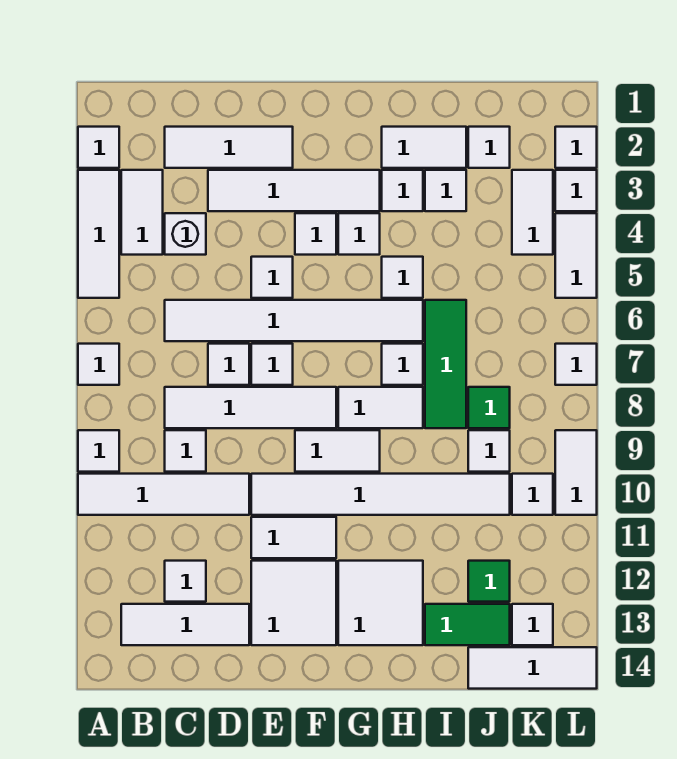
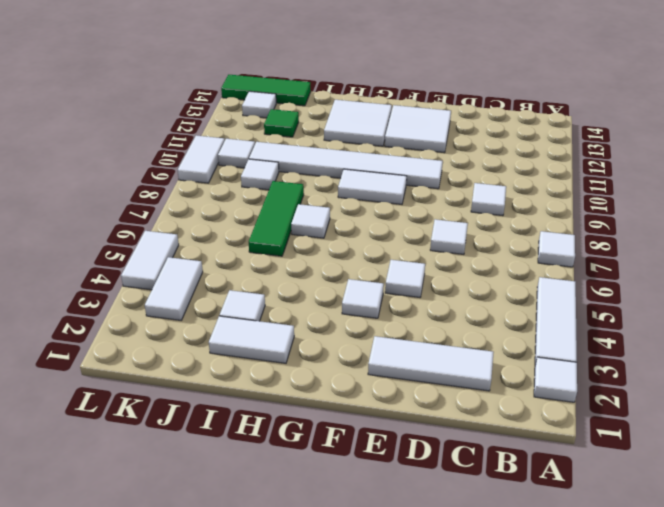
green tile J14:L14 level 1 -> white tile J14:L14 level 1
none -> white tile A9 level 1
none -> white tile A10:D10 level 1
none -> white tile B3:B4 level 1
none -> white tile B13:D13 level 1

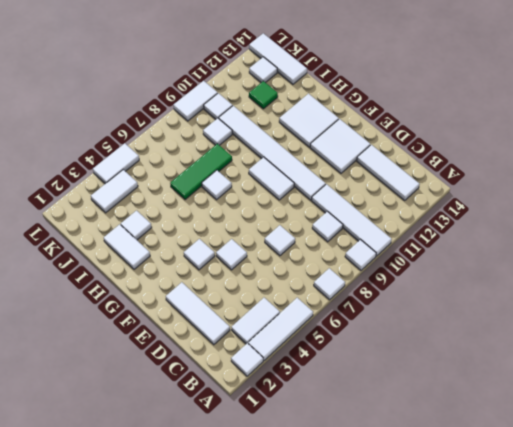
none -> white brick C4 level 1
none -> white tile C6:H6 level 1
none -> white tile C8:F8 level 1
none -> white tile C12 level 1

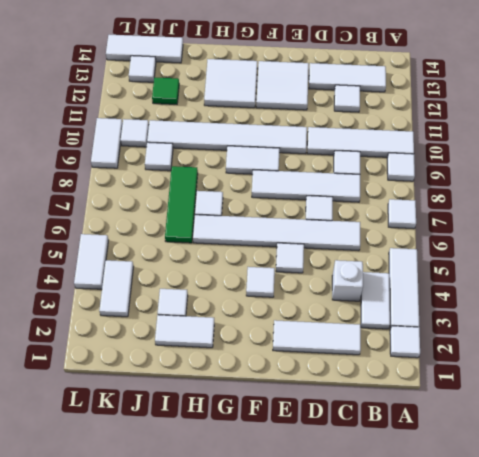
none -> white tile D3:G3 level 1
none -> white tile E7 level 1
none -> white tile E11:F11 level 1
none -> white tile G4 level 1

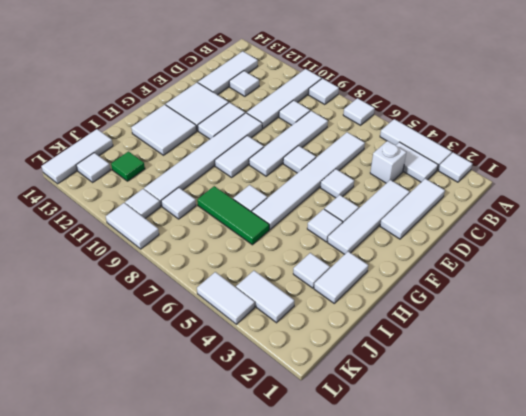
none -> white tile D7 level 1
none -> white tile G8:H8 level 1
none -> white tile H3 level 1
none -> white tile H5 level 1

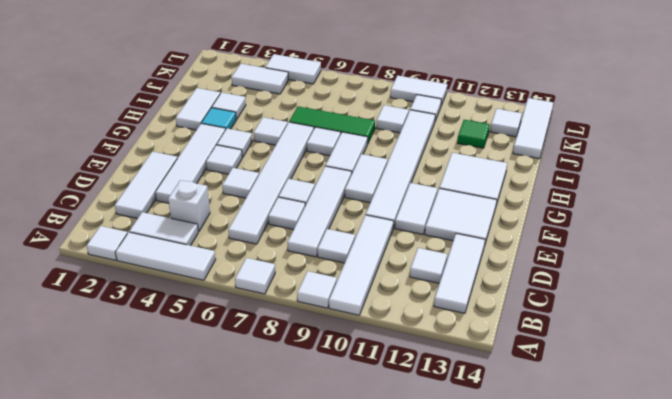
cyan tile H3 level 1 -> white tile H3 level 1
none -> green tile I13:J13 level 1
none -> white tile J2 level 1
none -> green tile J8 level 1
none -> white tile L2 level 1

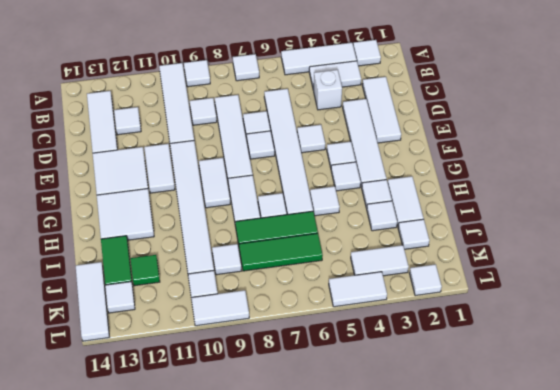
green tile J6:J8 level 1 -> green tile J8 level 1
none -> white tile L3 level 1
none -> white tile L7 level 1

